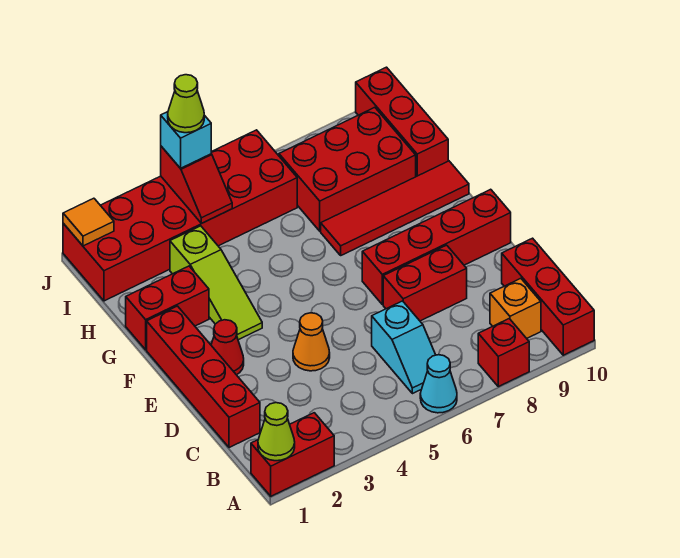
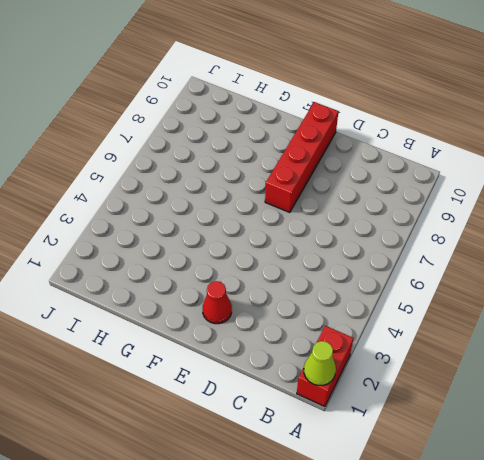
none -> cyan cone A6 level 1
none -> red brick A8 level 1
none -> red brick A10:C10 level 1

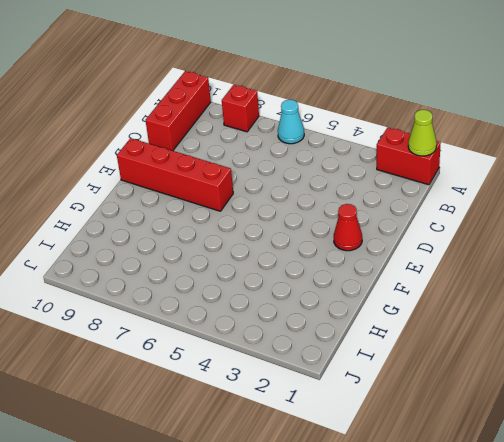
none -> cyan slope B6:C6 level 1 top C
none -> orange brick B9 level 1
none -> red brick C1:F1 level 1

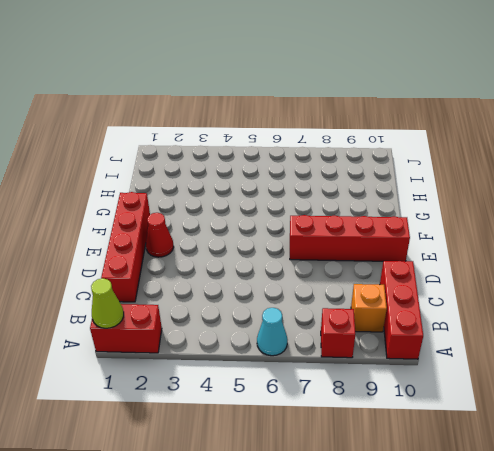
none -> cyan slope B6:C6 level 1 top C
none -> orange cone D4 level 1
none -> red brick D7:D8 level 1

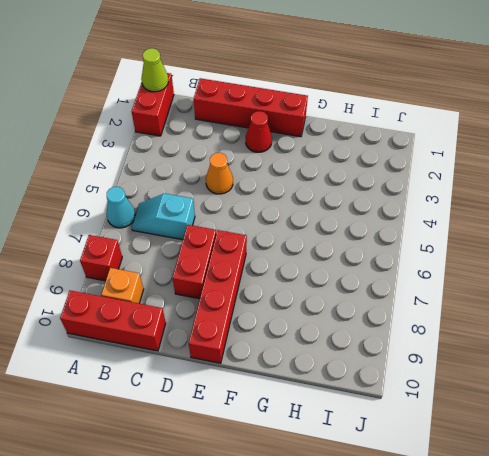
none -> lime slope F3:H3 level 1 top H
none -> red brick G1:G2 level 1
none -> red tile G7:G10 level 1

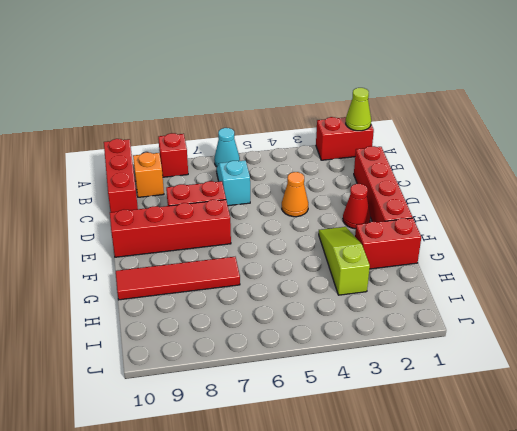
none -> red brick H7:I9 level 1
none -> red brick H10:J10 level 1
none -> red brick I1:J6 level 1

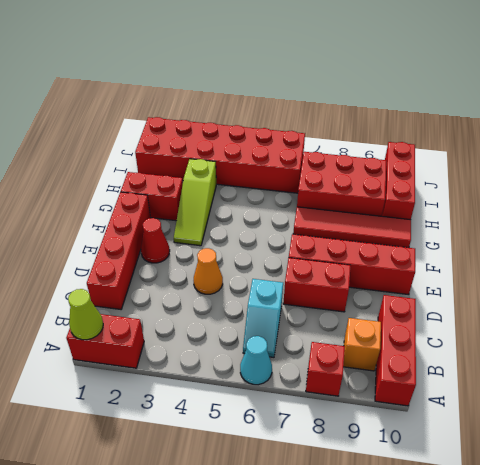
none -> red slope I4:J4 level 2 top J
none -> orange tile J1 level 2
none -> cyan brick J4 level 3

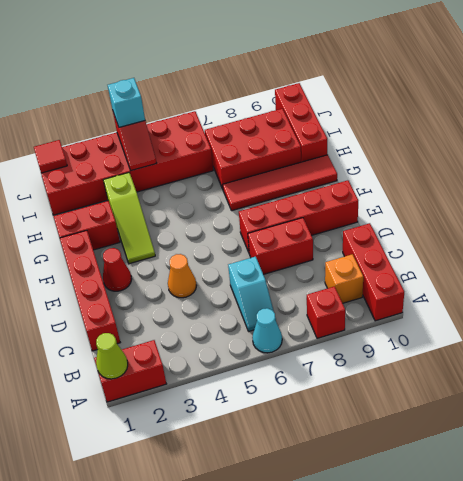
red tile J1 level 2 -> orange tile J1 level 2
none -> lime cone J4 level 4

